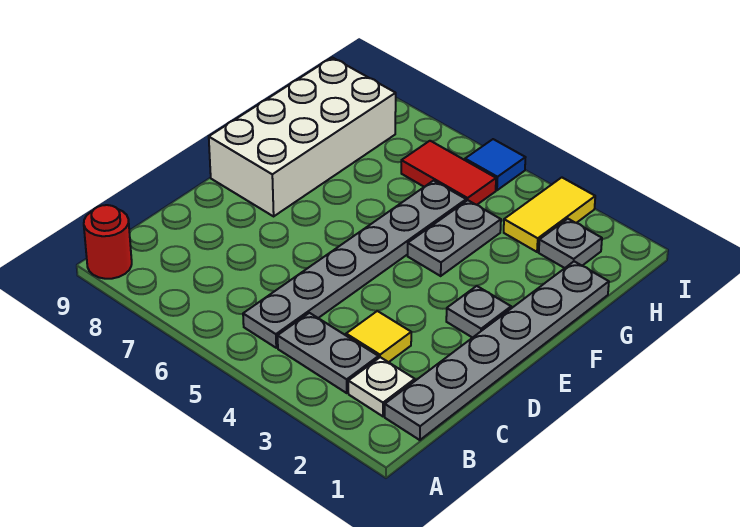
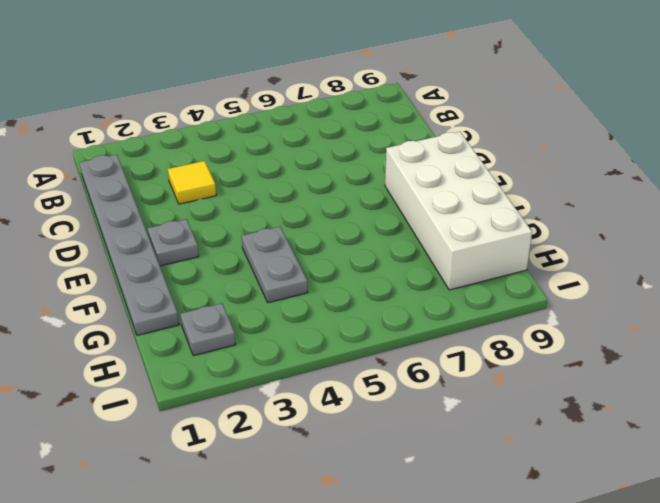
none -> red round brick A9 level 1
none -> white plate B2 level 1
none -> grey plate B3:B4 level 1

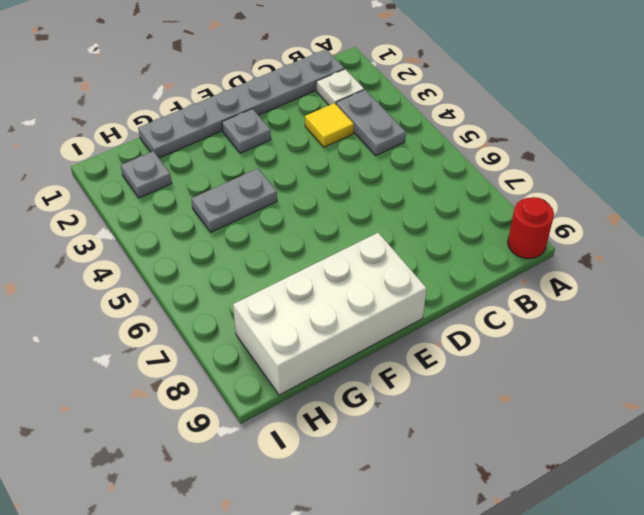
none -> grey plate B5:G5 level 1
none -> yellow tile H3:I3 level 1
none -> red tile H5:H6 level 1

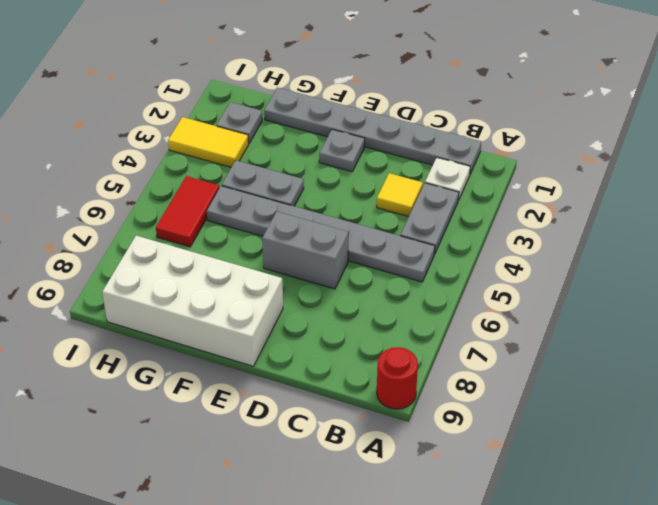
grey brick D6:E6 level 1 -> none
none -> blue tile I5 level 1

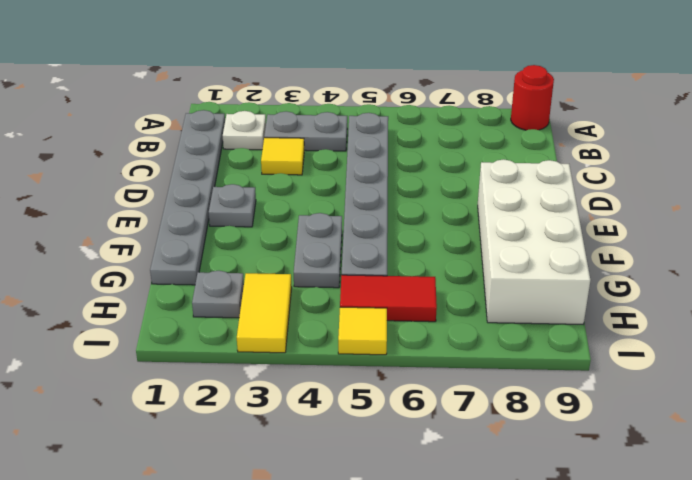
yellow tile I5 level 1 -> blue tile I5 level 1

